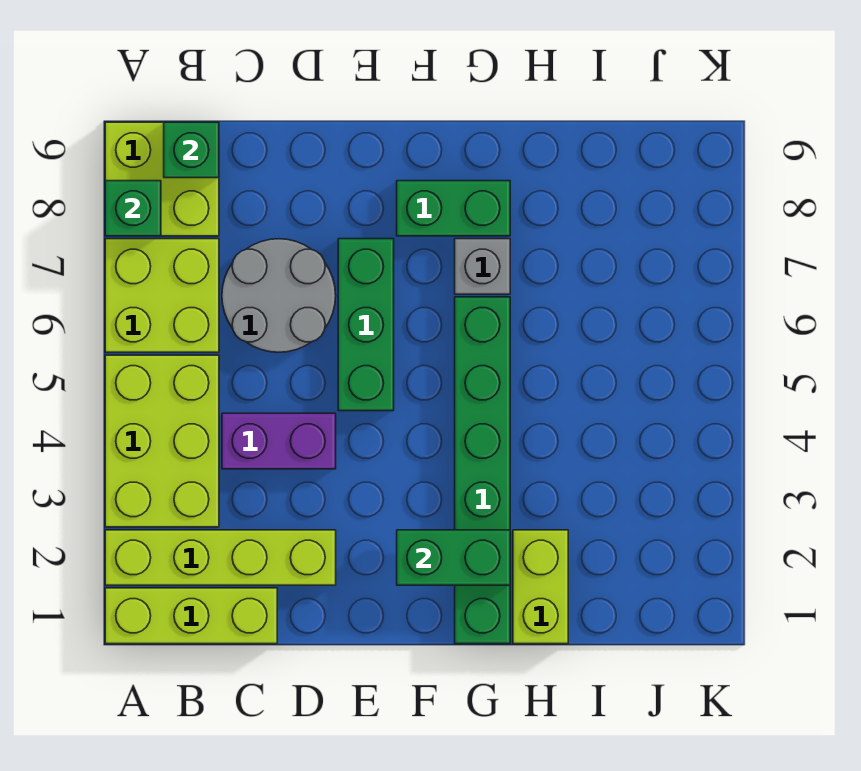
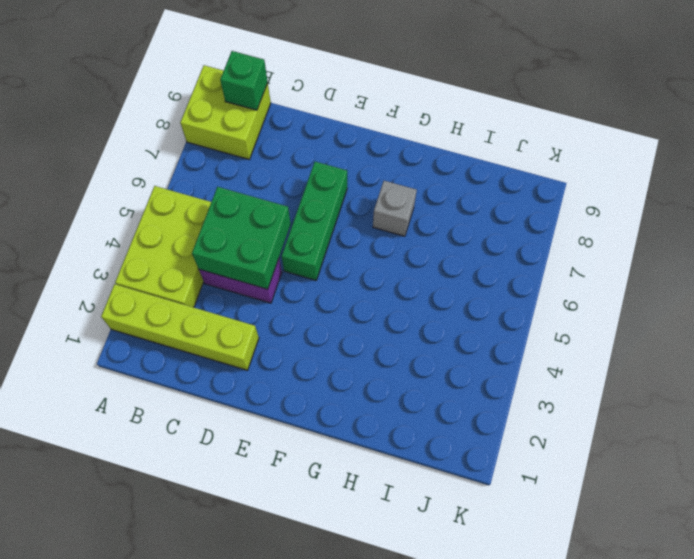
green brick C4:D5 level 2 -> none
none -> lime brick A1:C1 level 1
none -> lime brick A6:B7 level 1
none -> grey round brick C6:D7 level 1

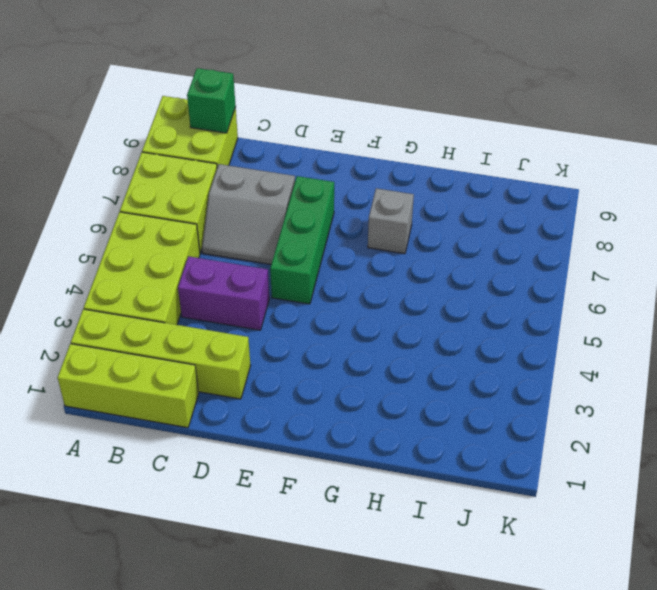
grey slope C6:D7 level 1 top 7 -> grey round brick C6:D7 level 1
none -> green brick F8:G8 level 1
none -> green brick G1:G6 level 1
none -> lime brick H1:H2 level 1

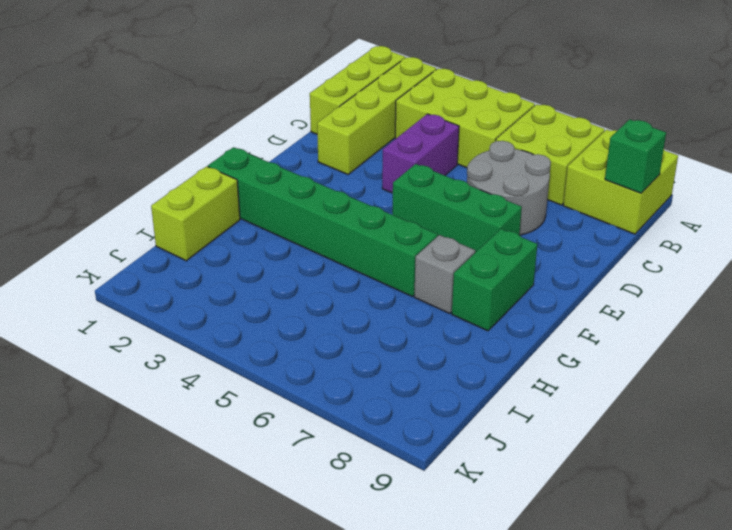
lime brick H1:I1 level 1 -> lime brick H1:H2 level 1
none -> green brick A8 level 2
none -> green brick F2:G2 level 2

